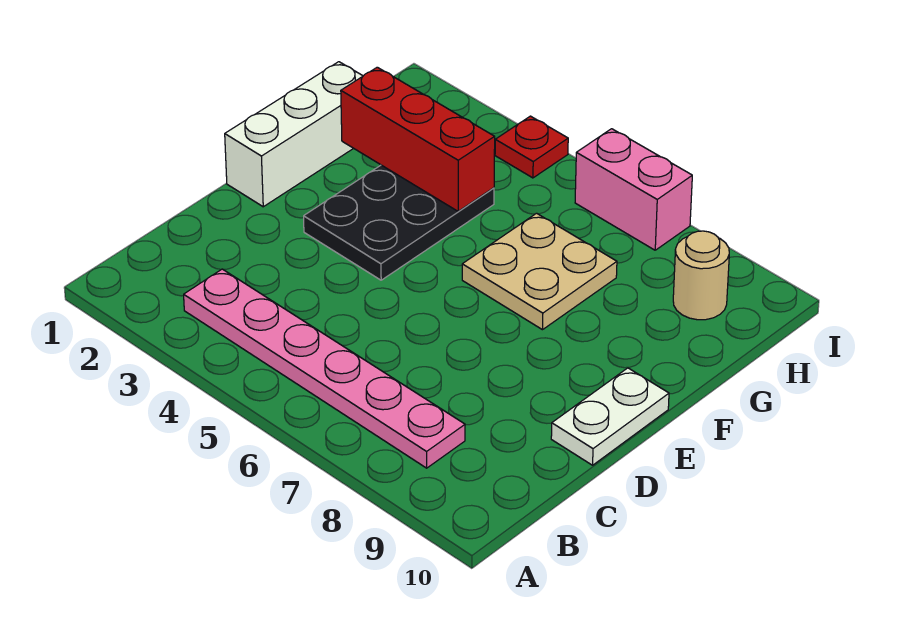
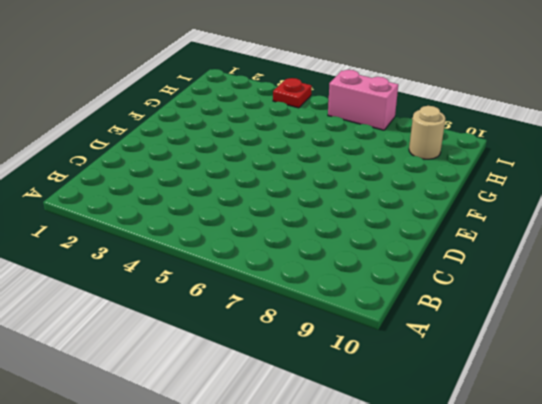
none -> pink plate B3:B8 level 1
none -> white plate D10:E10 level 1

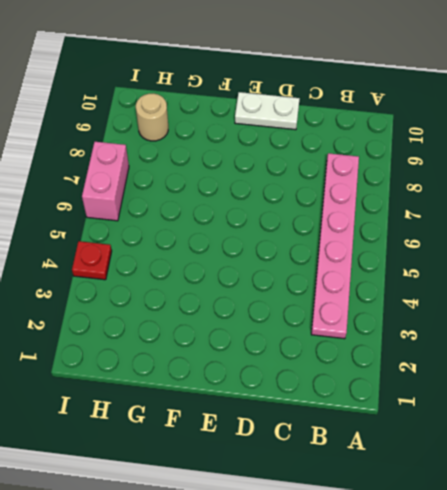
none -> white brick E1:G1 level 1
none -> black plate E3:G4 level 1

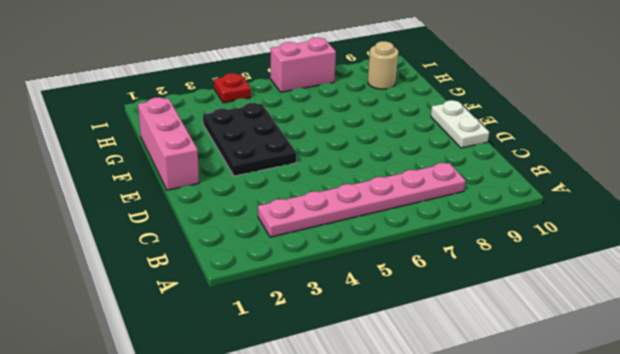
pink brick E1:G1 level 1 -> white brick E1:G1 level 1
none -> tan plate F6:G7 level 1
none -> red brick G2:G4 level 2

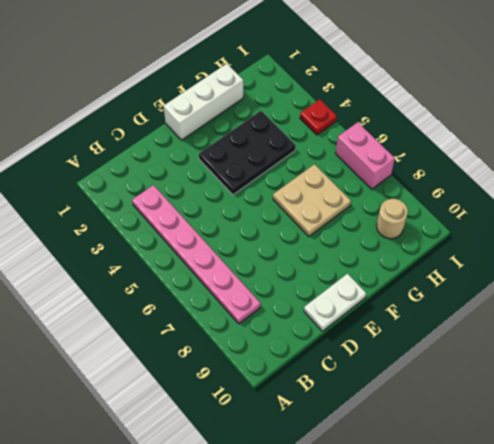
none -> red brick G2:G4 level 2

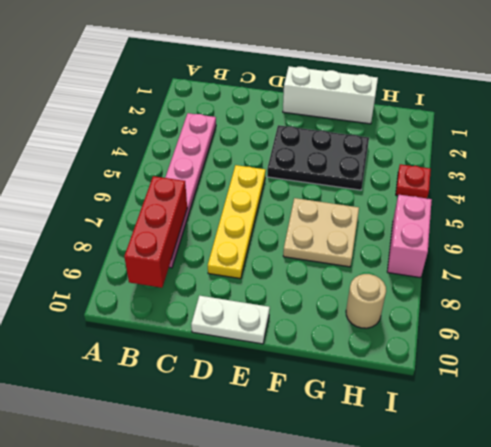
red brick B7:B9 level 2 -> red brick G2:G4 level 2
yellow plate D5:D8 level 1 -> none

